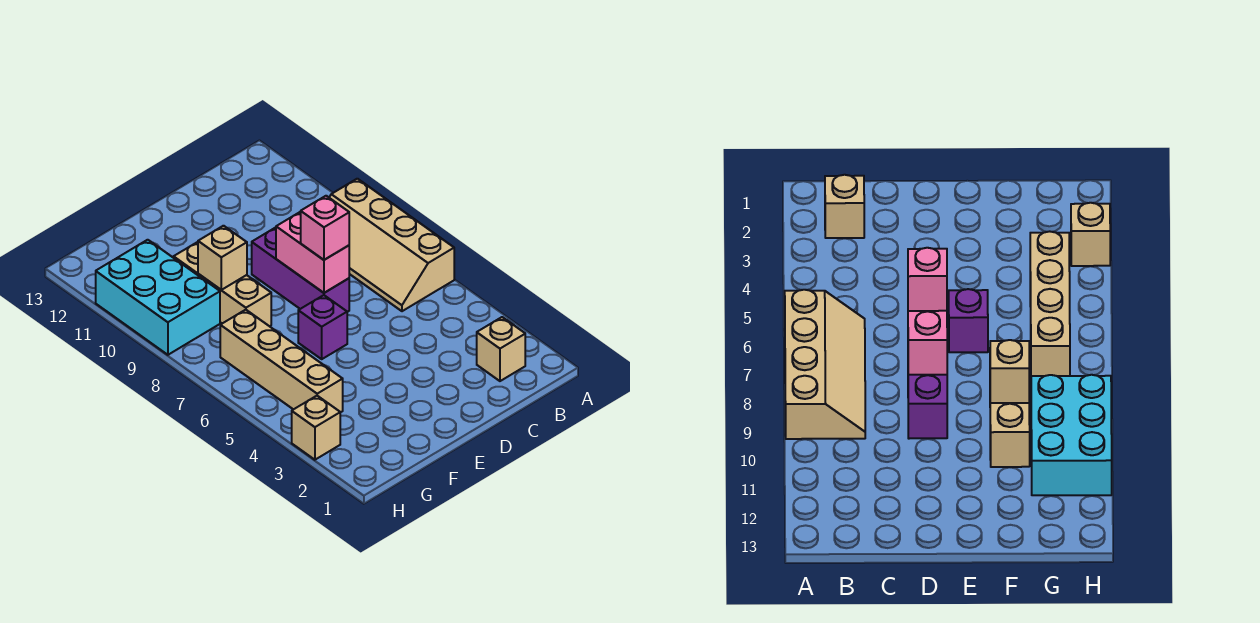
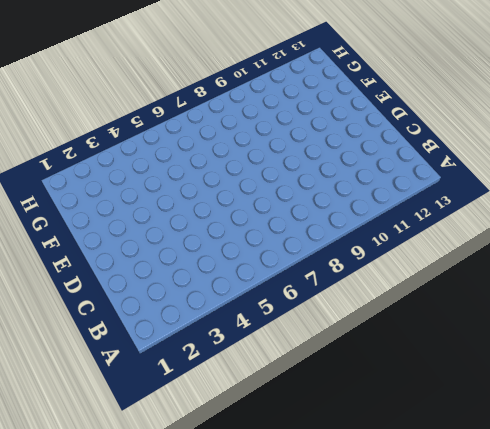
none -> tan slope A6:B9 level 1 top A
none -> tan brick B2 level 1

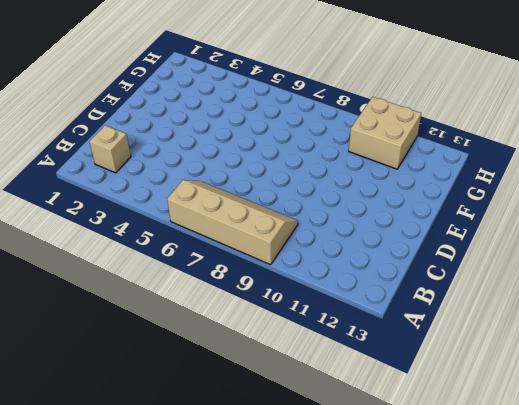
tan brick G10:H11 level 1 -> cyan brick G9:H11 level 1
none -> purple brick D7:D9 level 1
none -> purple brick E6 level 1

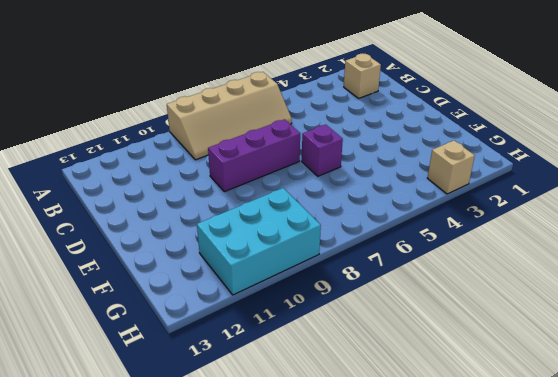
none -> tan brick F8:F10 level 1
none -> tan brick G4:G7 level 1

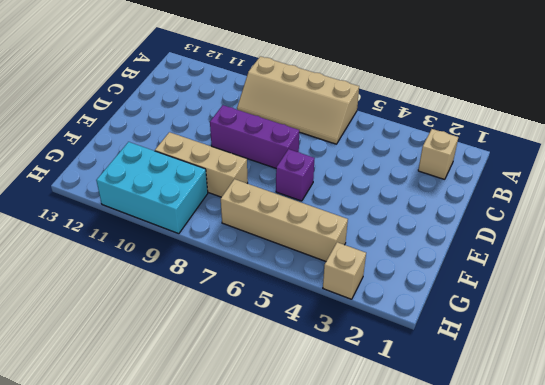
none -> pink brick D7:D8 level 2
none -> tan brick F9 level 2

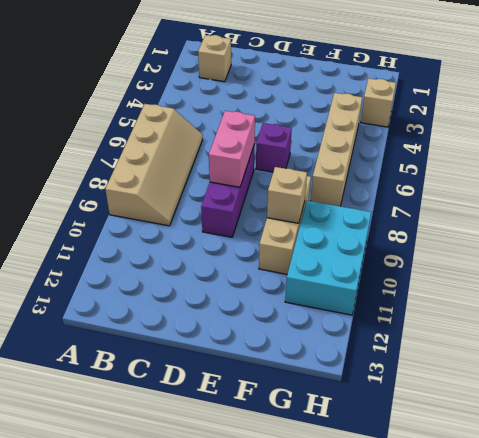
none -> pink brick D7 level 3

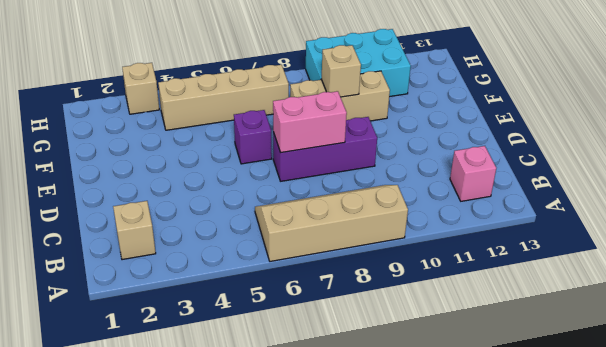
pink brick B12 level 1 -> pink brick D7 level 3

